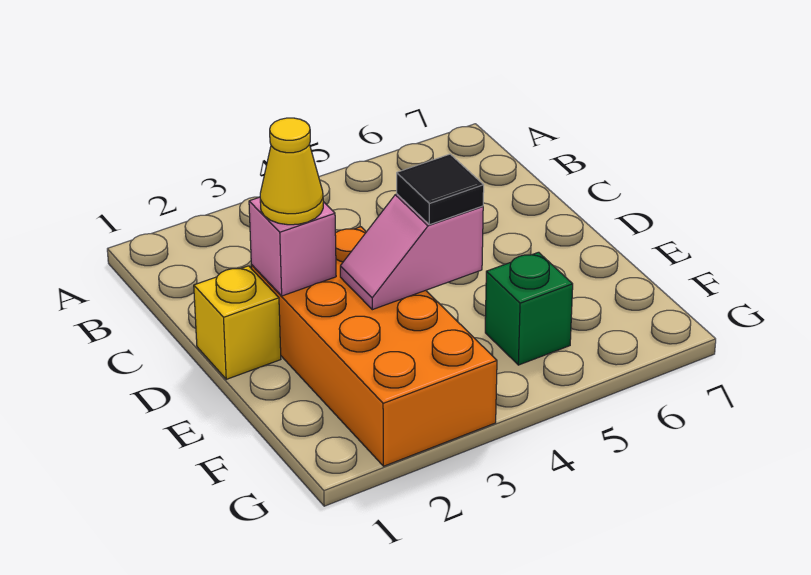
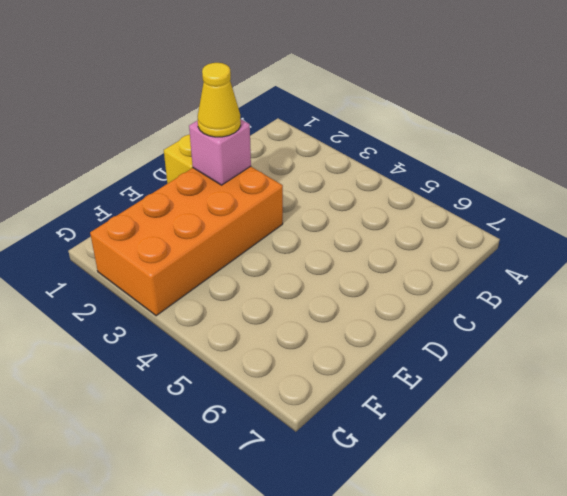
none -> green brick F5 level 1
none -> pink slope E3:E4 level 2 top 4

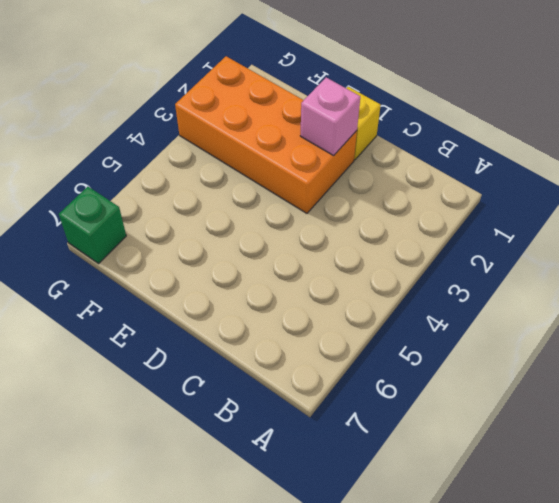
green brick G7 level 1 -> green brick F5 level 1
none -> pink slope E3:E4 level 2 top 4
none -> yellow cone D2 level 3

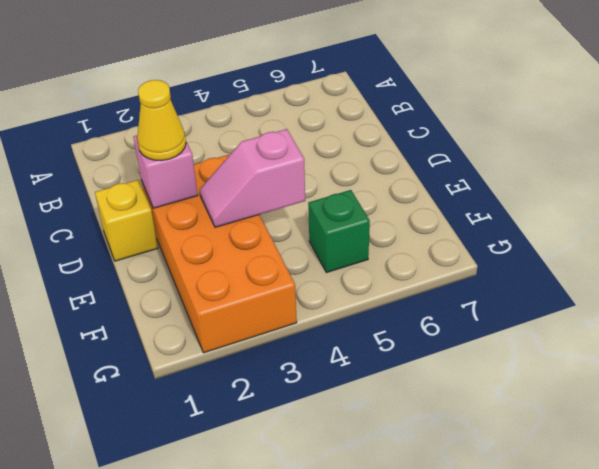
none -> black tile E4 level 3

